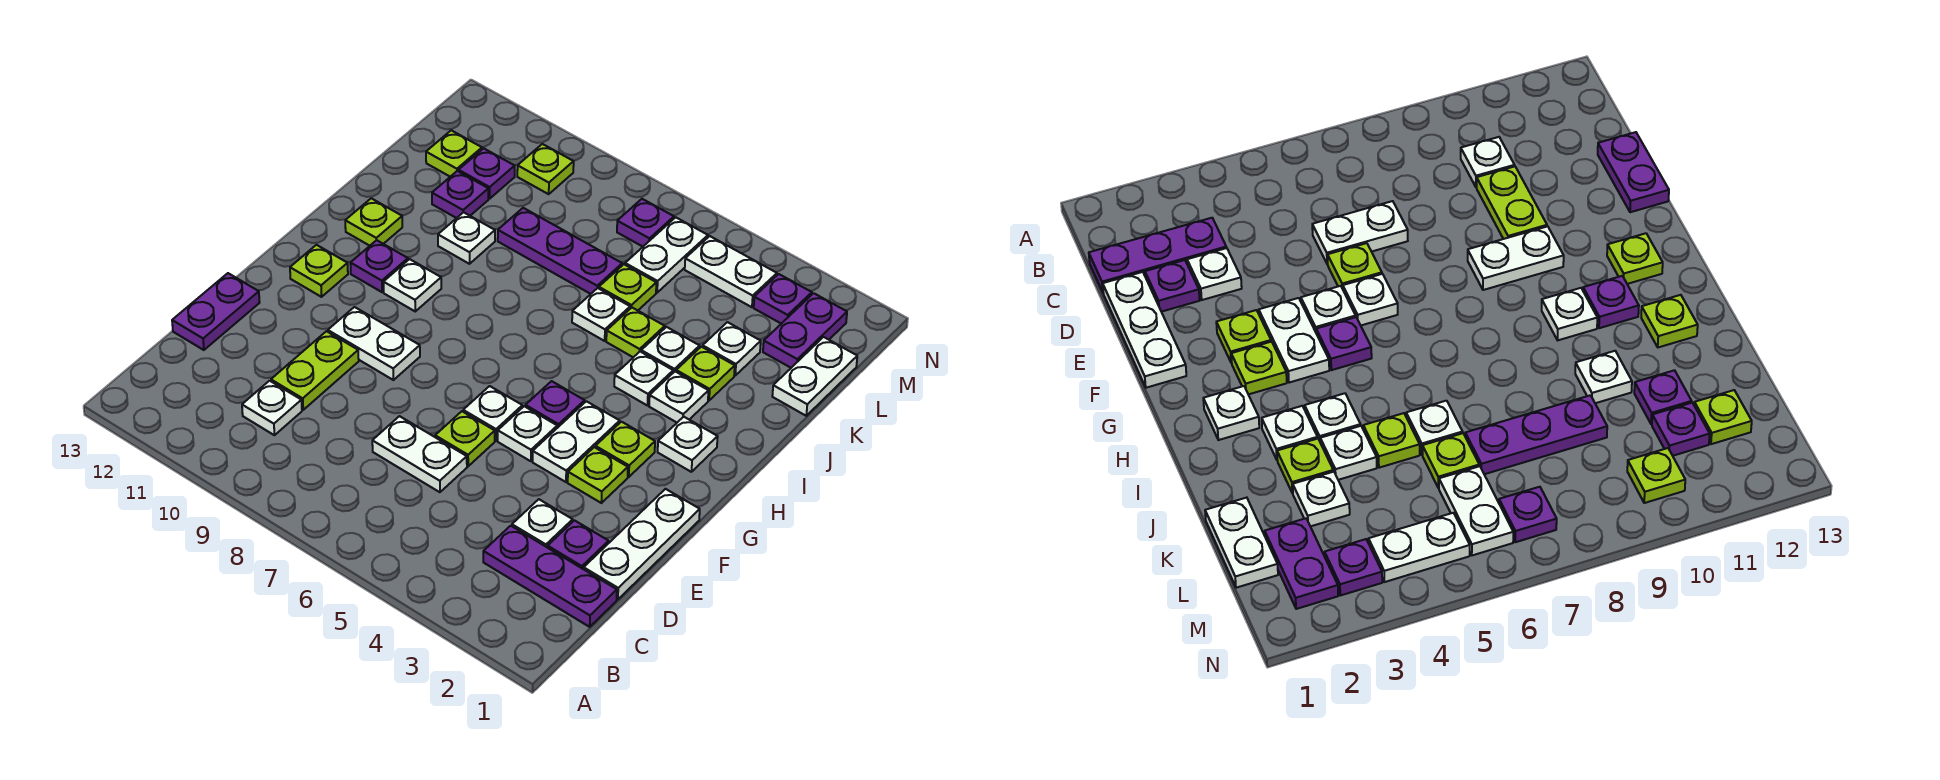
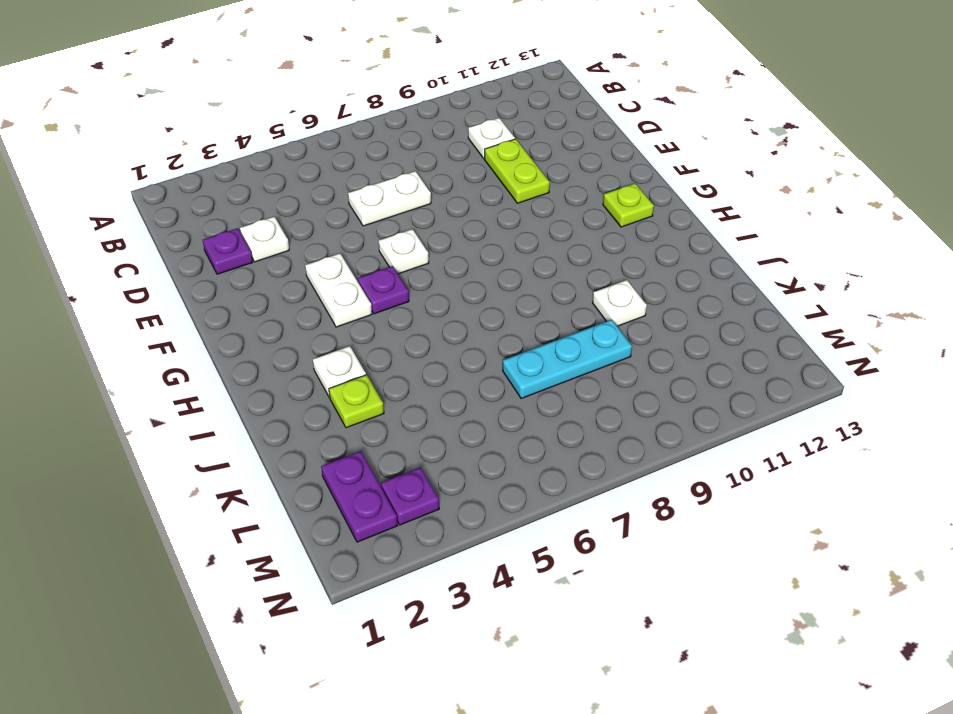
cyan plate K7:K9 level 1 -> purple plate K7:K9 level 1
none -> purple plate C1:C3 level 1
none -> white plate D1:F1 level 1
none -> purple plate D13:E13 level 1
none -> lime plate E6 level 1

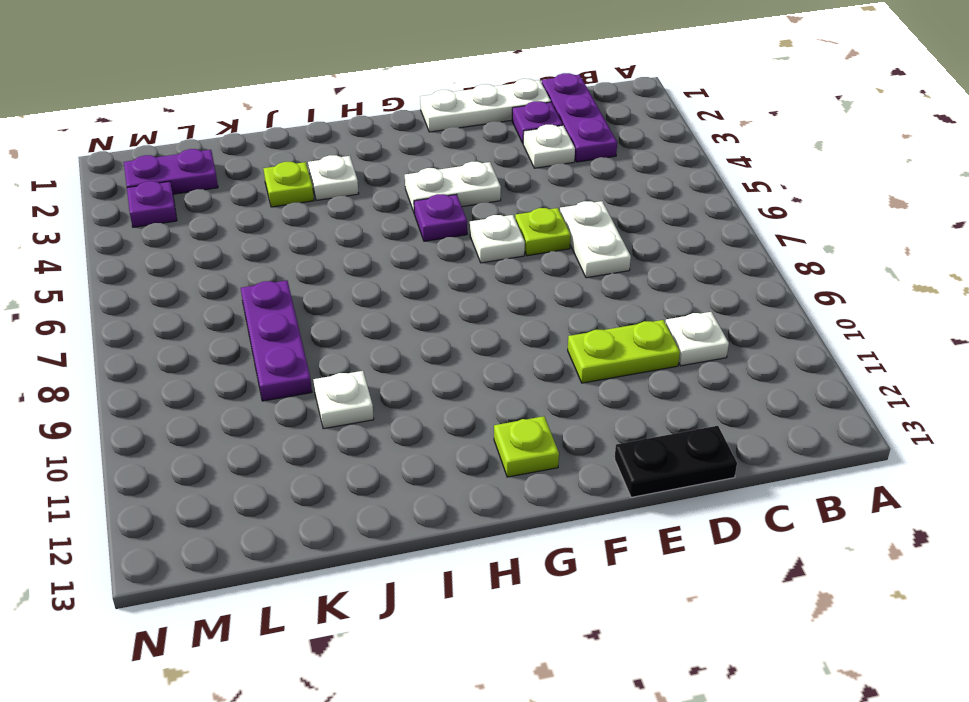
black plate D13:E13 level 1 -> purple plate D13:E13 level 1
none -> lime plate F3 level 1
none -> white plate F5 level 1
none -> white plate F9:F10 level 1
none -> lime plate G3 level 1

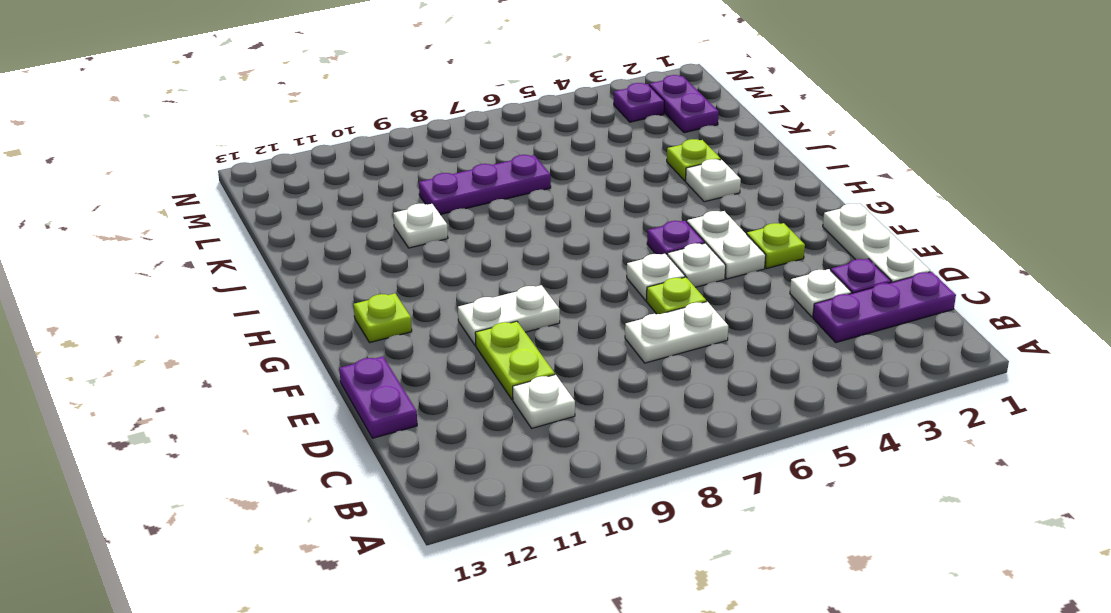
none -> lime plate G3 level 1
none -> white plate H2 level 1
none -> white plate H10 level 1
none -> purple plate H11 level 1

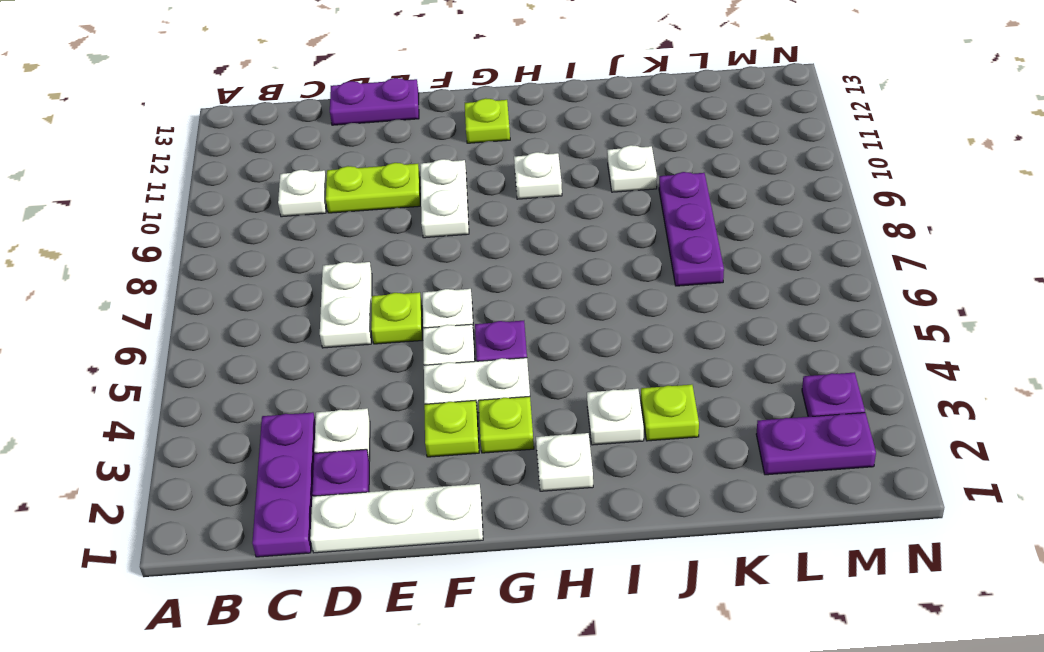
none -> purple plate H11 level 1
none -> white plate I4 level 1
none -> lime plate I12 level 1
none -> white plate J4 level 1

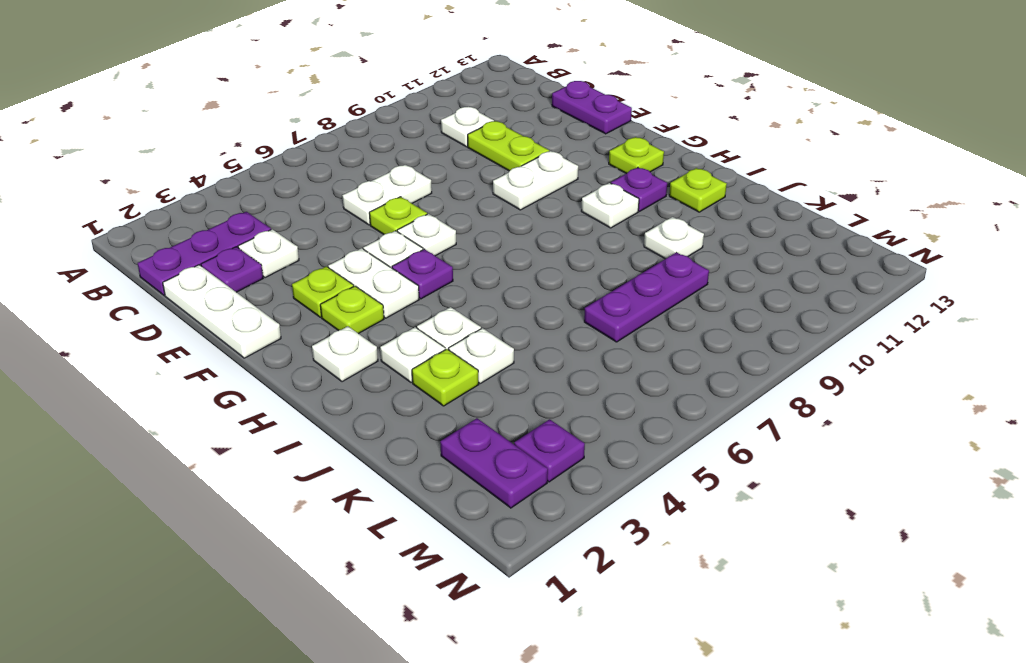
none -> lime plate J5 level 1
none -> white plate J6 level 1
none -> white plate K1:L1 level 1
none -> white plate K3 level 1

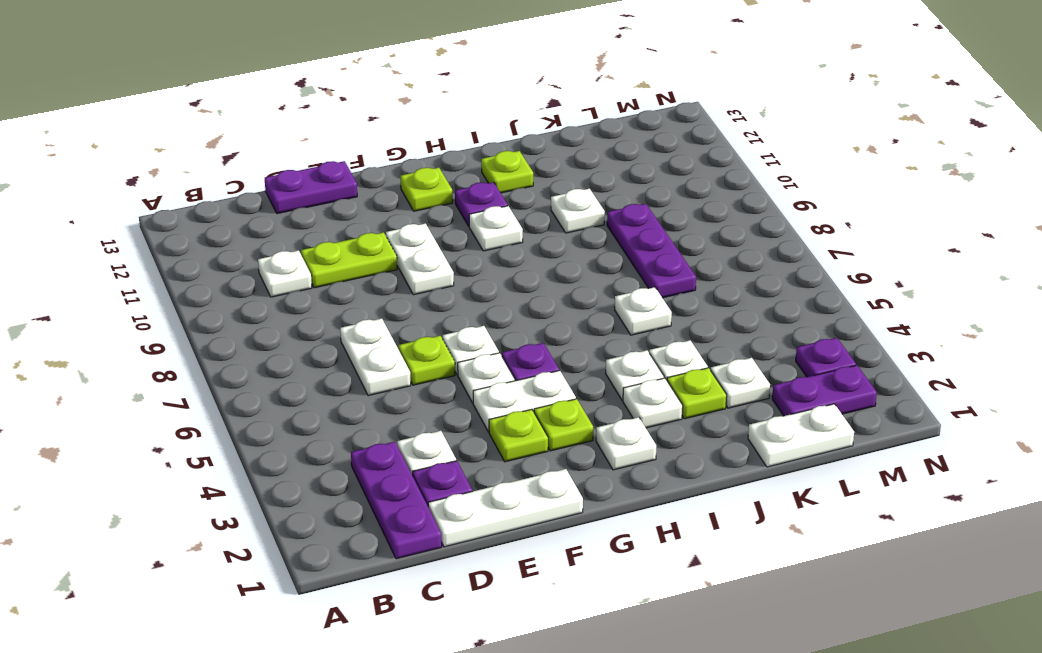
none -> lime plate J5 level 1
none -> lime plate K6 level 1
none -> purple plate K11 level 1
none -> white plate L6:M6 level 1

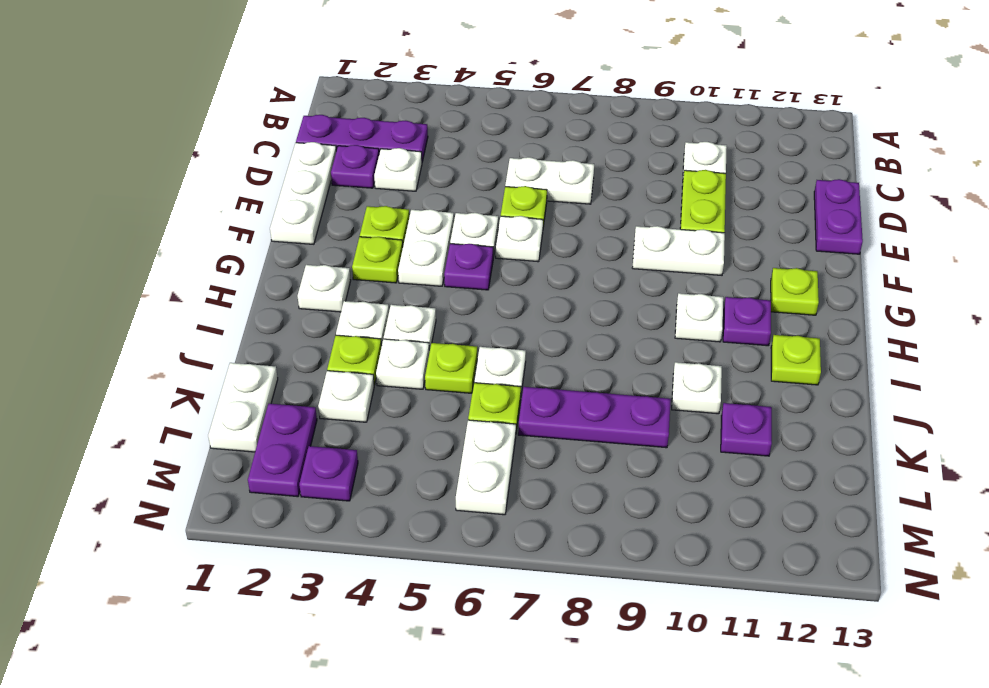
none -> purple plate L11 level 1
none -> lime plate L12 level 1
none -> white plate M4:M5 level 1
none -> purple plate M7 level 1

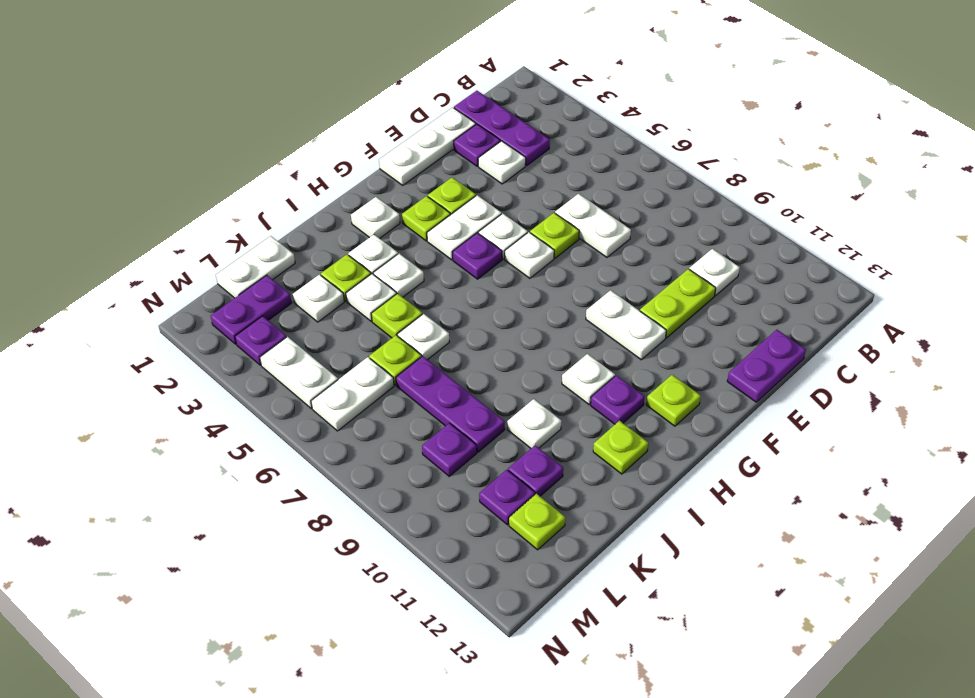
purple plate L9 level 1 -> purple plate M7 level 1
none -> lime plate M10 level 1

